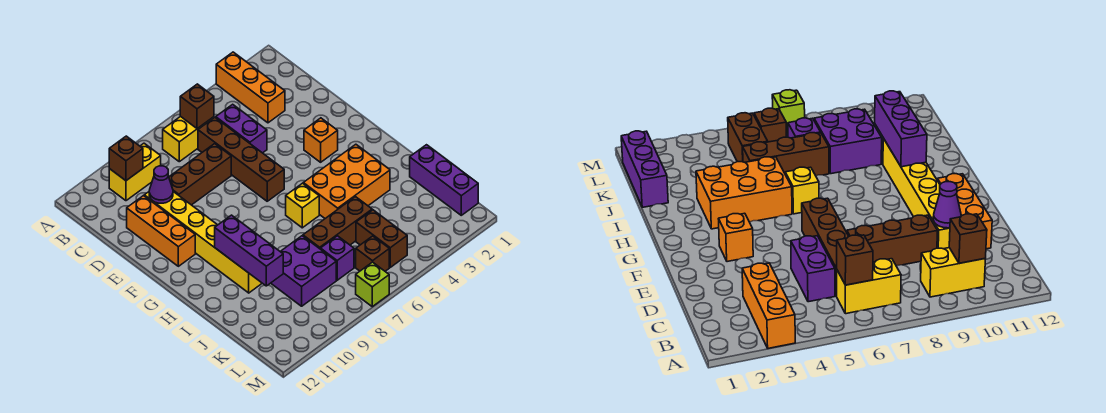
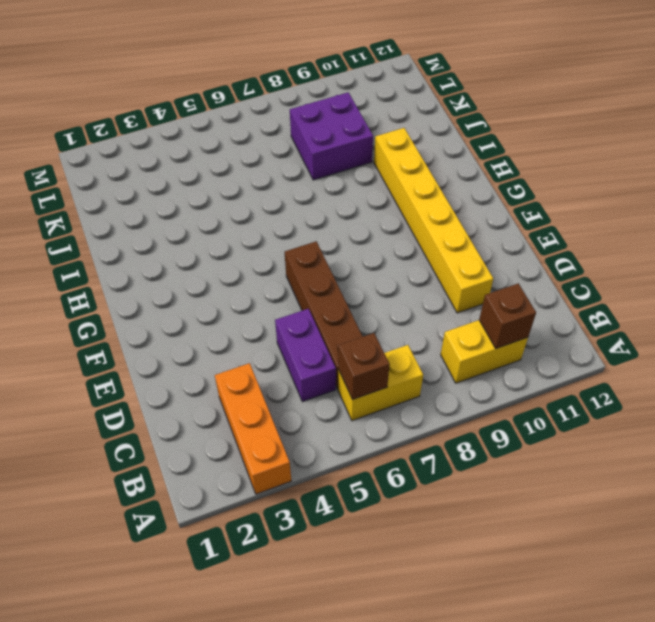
none -> brown brick D7:D9 level 1
none -> orange brick D11:F11 level 1
none -> orange brick F3 level 1

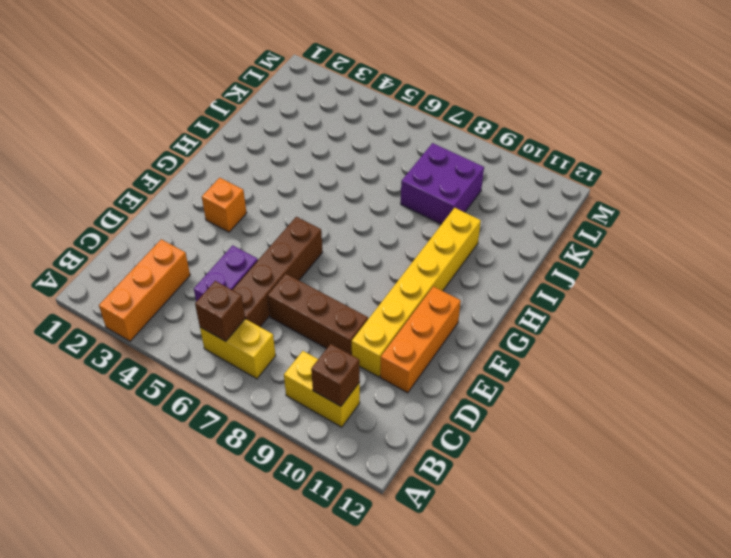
none -> orange brick H3:I5 level 1
none -> yellow brick H6 level 1
none -> purple brick J1:L1 level 1

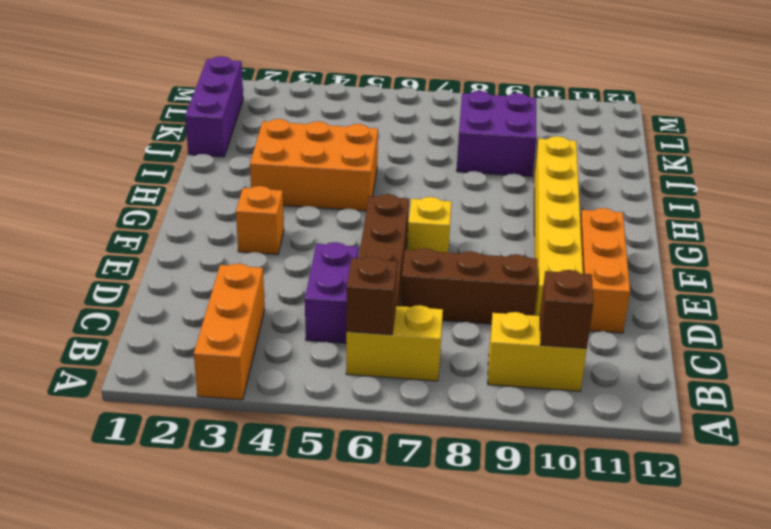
yellow brick F7 level 1 -> yellow brick H6 level 1
none -> brown brick J5:J7 level 1
none -> brown brick K5:L5 level 1
none -> purple brick K7 level 1

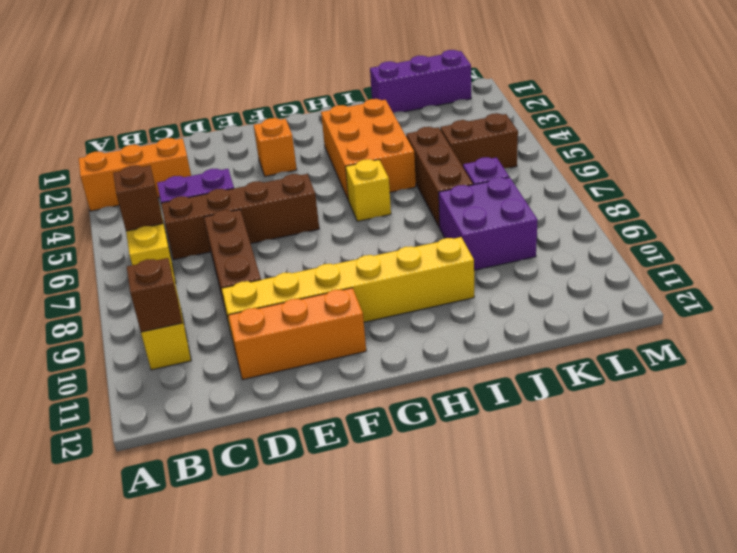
none -> brown brick L6 level 1
none -> lime brick M7 level 1
none -> purple cone D10 level 2

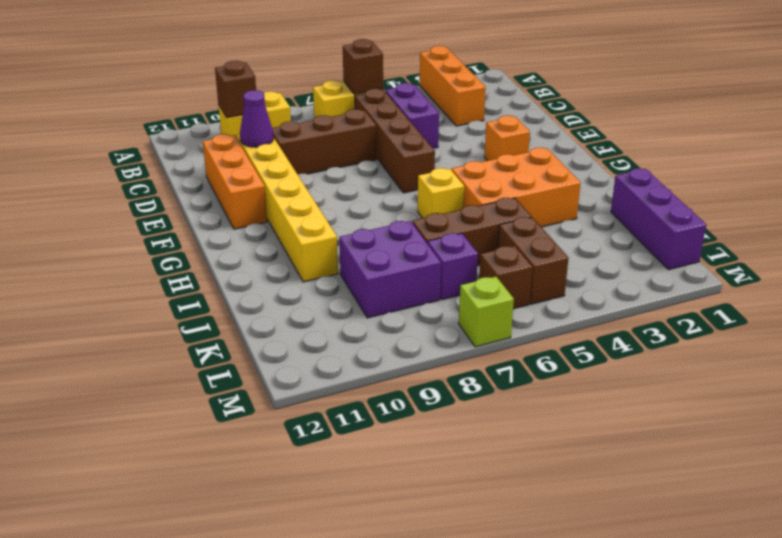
none -> purple brick H10:J10 level 2

